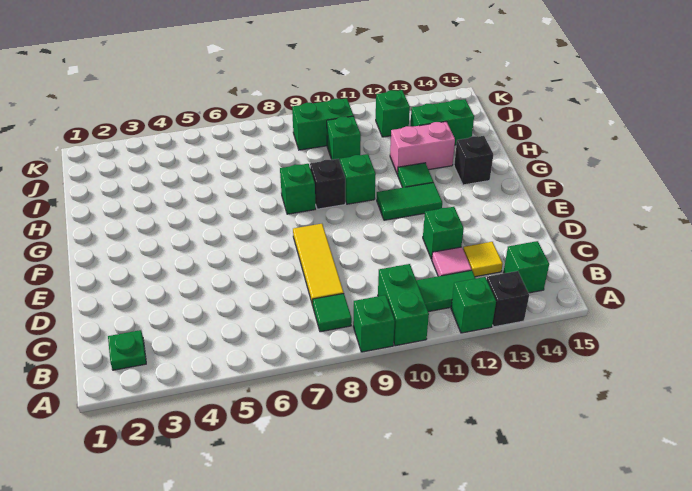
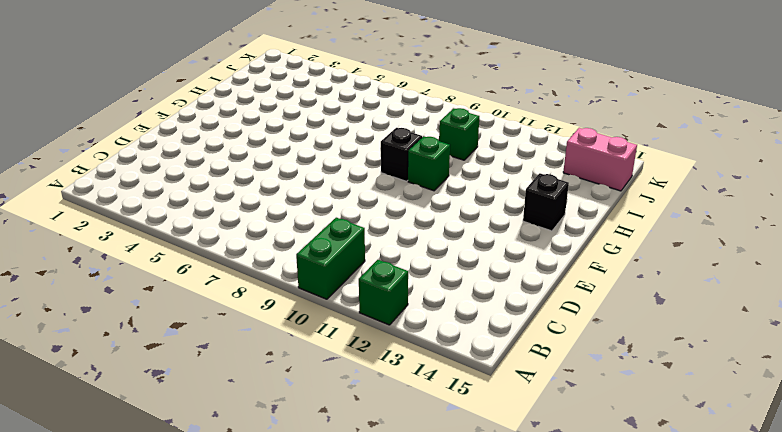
pink brick J14:J15 level 1 -> pink brick H12:H13 level 1
none -> green brick A9 level 1
none -> black brick A13 level 1
none -> green plate B2 level 1

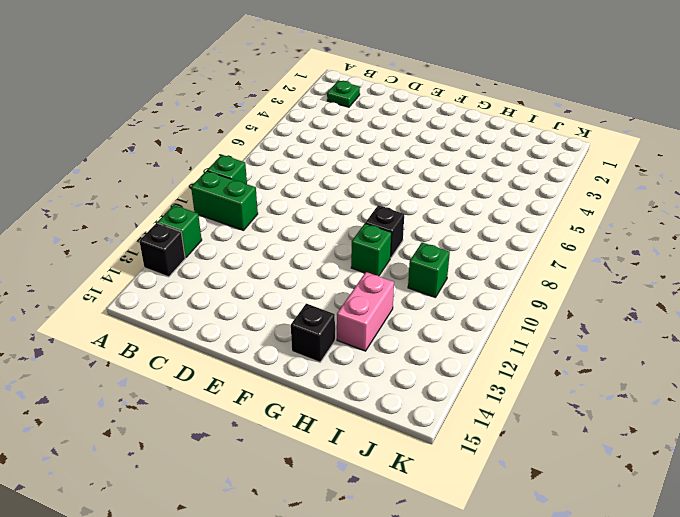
none -> green tile B8 level 1
none -> green tile B11:B12 level 1
none -> green brick B14 level 1

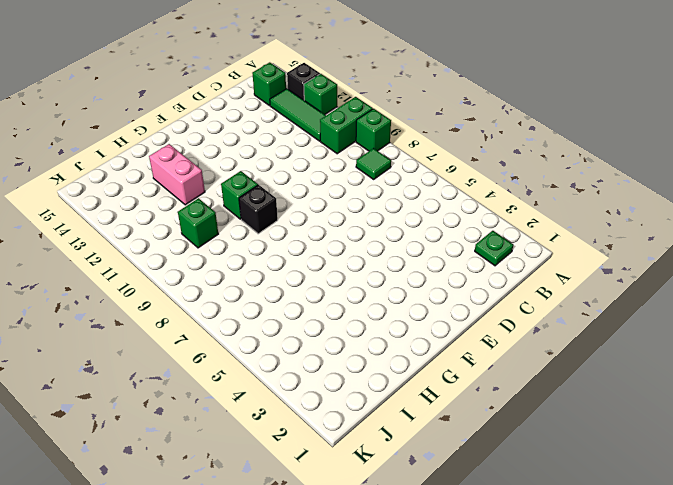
green tile B11:B13 level 1 -> green tile B11:B12 level 1
none -> yellow tile C8:E8 level 1
none -> pink tile C12 level 1
none -> yellow tile C13 level 1

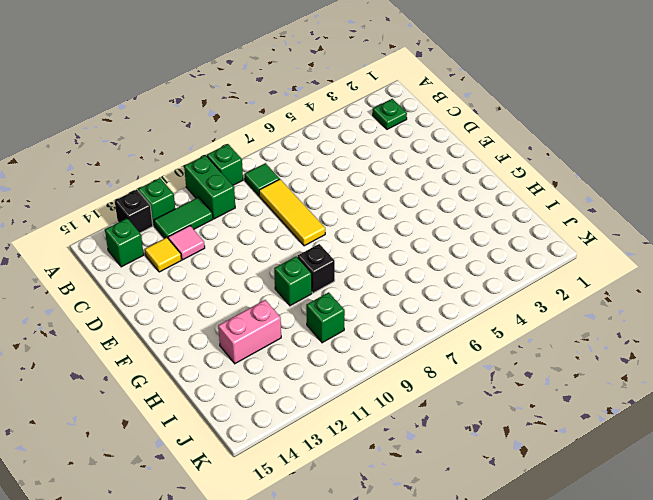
none -> green brick D12 level 1
none -> green tile F11:F12 level 1
none -> green brick G8 level 1

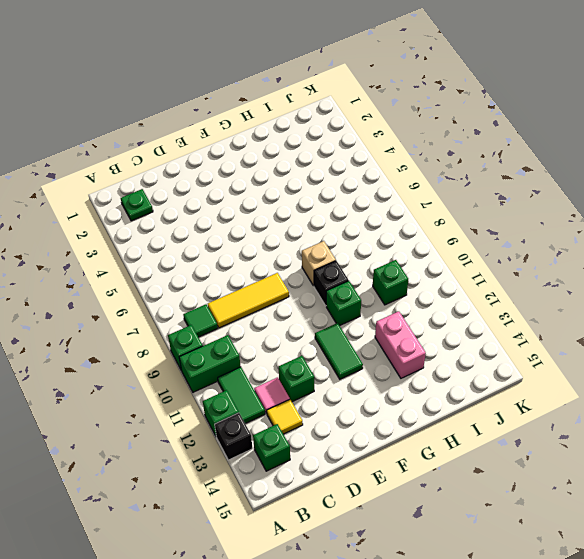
tan brick G8 level 1 -> green brick G8 level 1
none -> green tile G12 level 1
none -> black brick G14 level 1
none -> green brick I13:I14 level 1

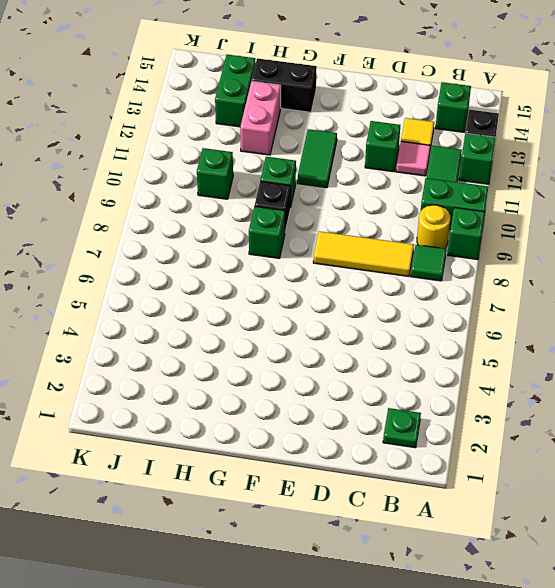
yellow round brick B9 level 1 -> none
black brick G14:H14 level 1 -> black brick G14 level 1
none -> green tile G12 level 1
none -> green brick J9:J10 level 1
none -> green brick J12 level 1

